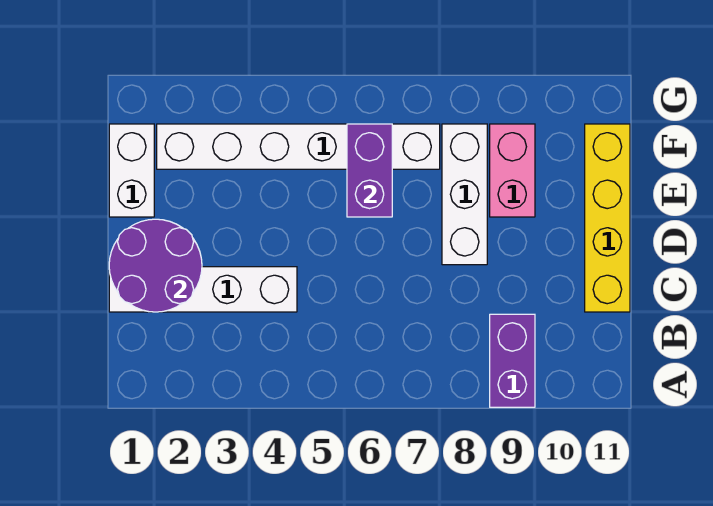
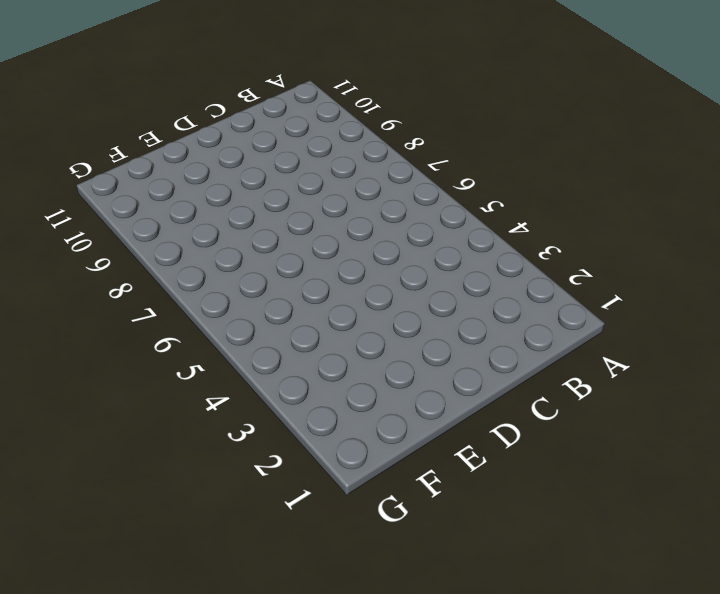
none -> purple brick A9:B9 level 1
none -> white brick C1:C4 level 1

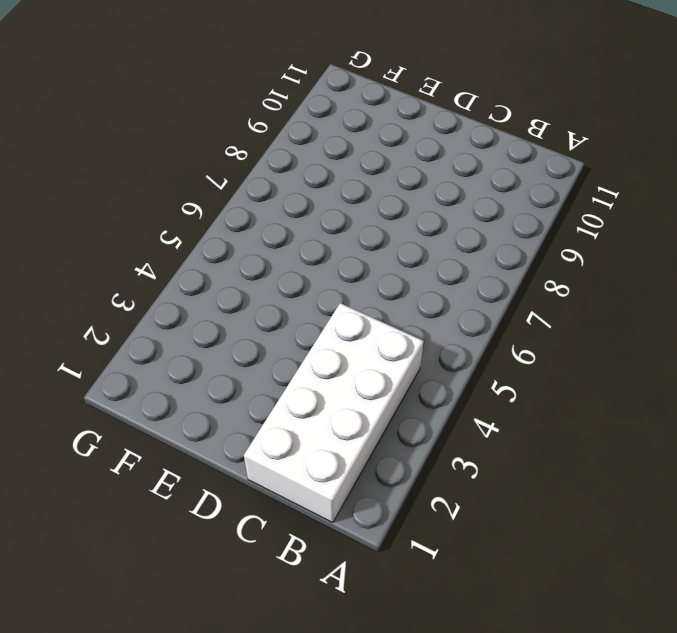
white brick B1:C4 level 1 -> white brick C1:C4 level 1
none -> purple brick A9:B9 level 1
none -> yellow brick C11:F11 level 1

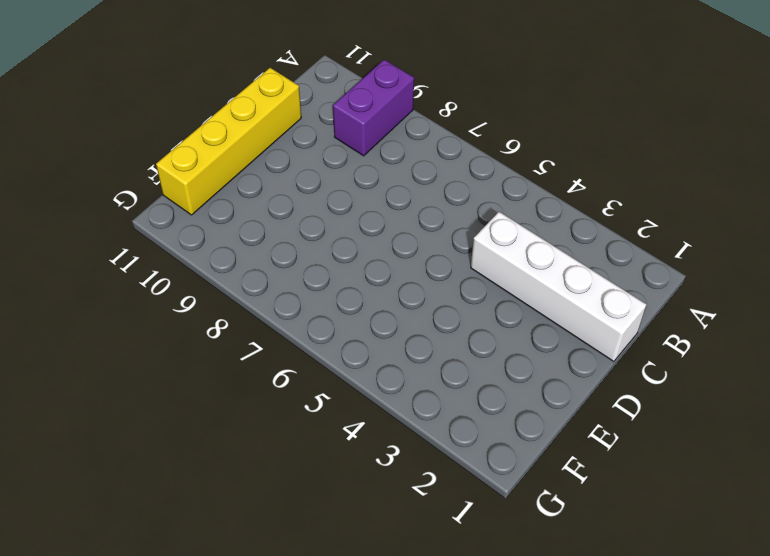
none -> white brick D8:F8 level 1
none -> white brick E1:F1 level 1

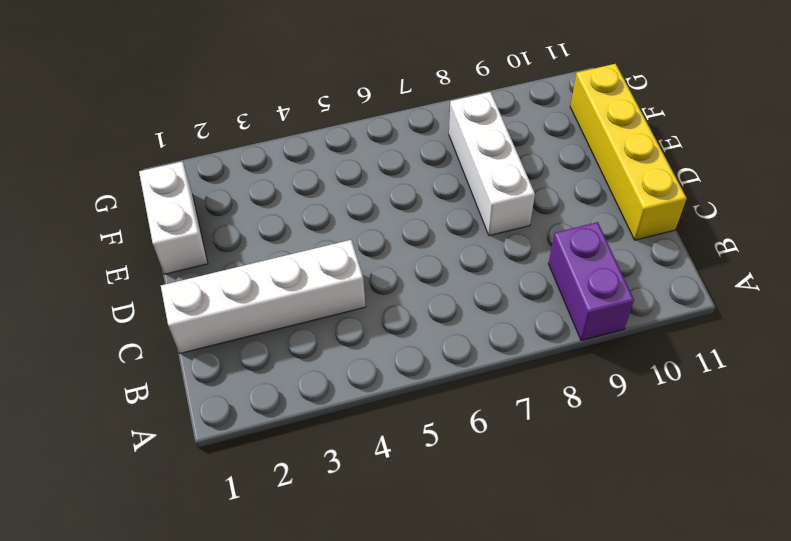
none -> pink brick E9:F9 level 1
none -> white brick F2:F7 level 1

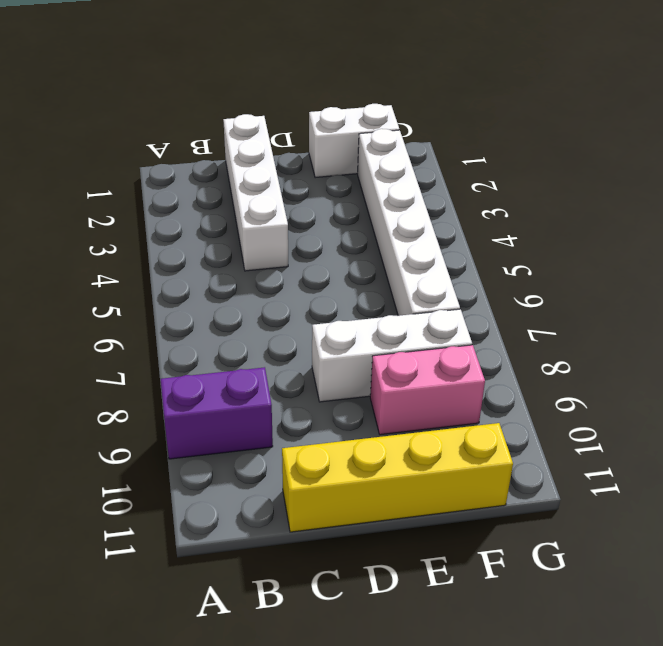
none -> purple round brick C1:D2 level 2
none -> purple brick E6:F6 level 2

